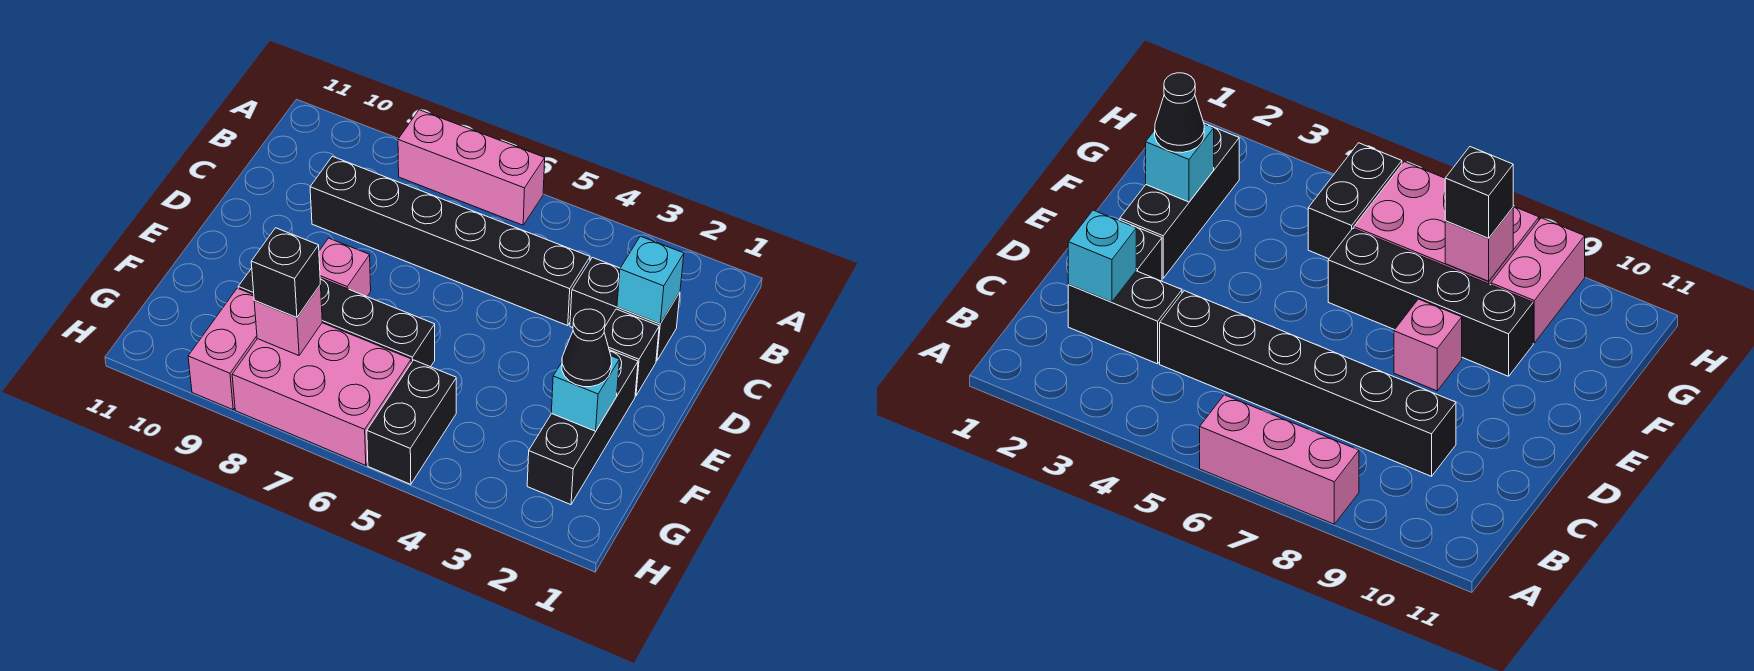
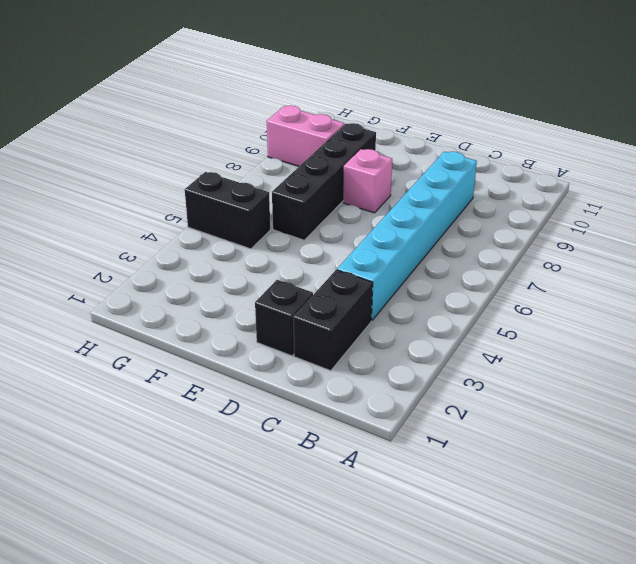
cyan brick C4:C9 level 1 -> black brick C4:C9 level 1
none -> pink brick A6:A8 level 1
none -> black brick E2:G2 level 1
none -> pink brick G6:H8 level 1

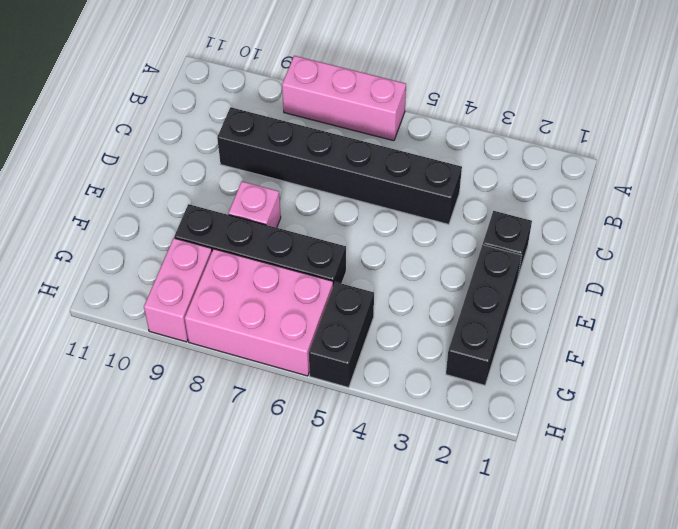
none -> black brick C2:C3 level 1
none -> cyan brick C2 level 2
none -> cyan brick F2 level 2

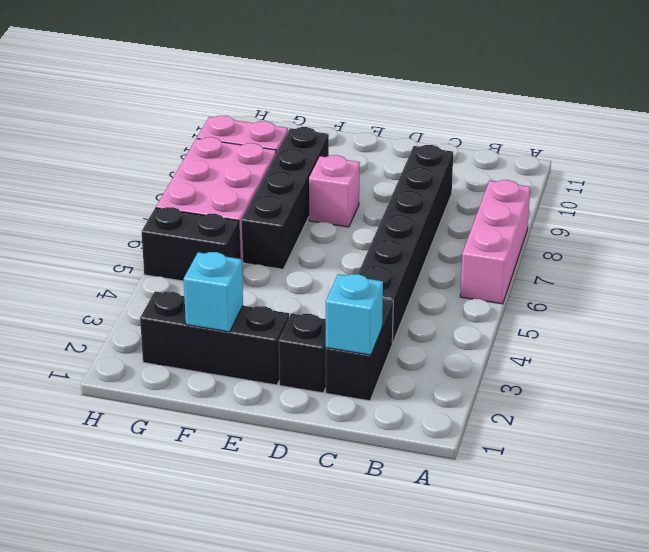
none -> pink brick G8 level 2
none -> black cone F2 level 3
none -> black brick G8 level 3

